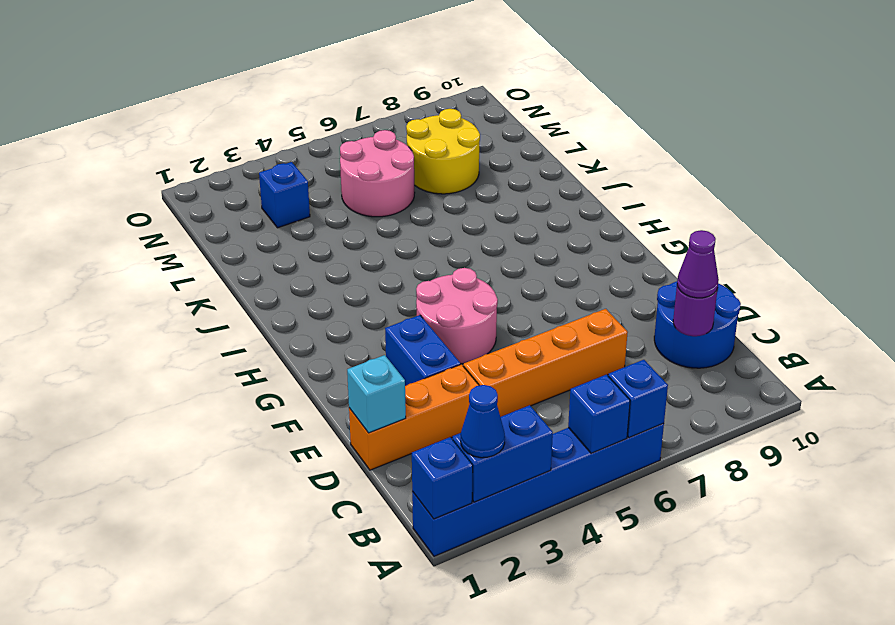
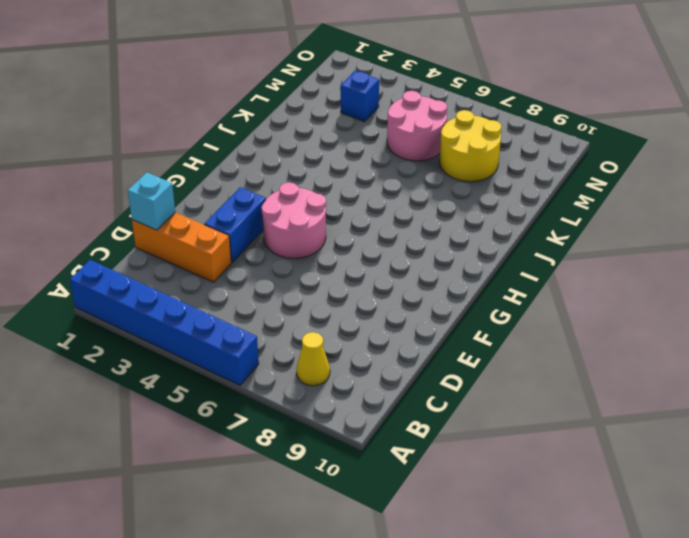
yellow cone B8 level 1 -> none
none -> blue round brick C9:D10 level 1
none -> orange brick D4:D7 level 1
none -> blue brick A1 level 2

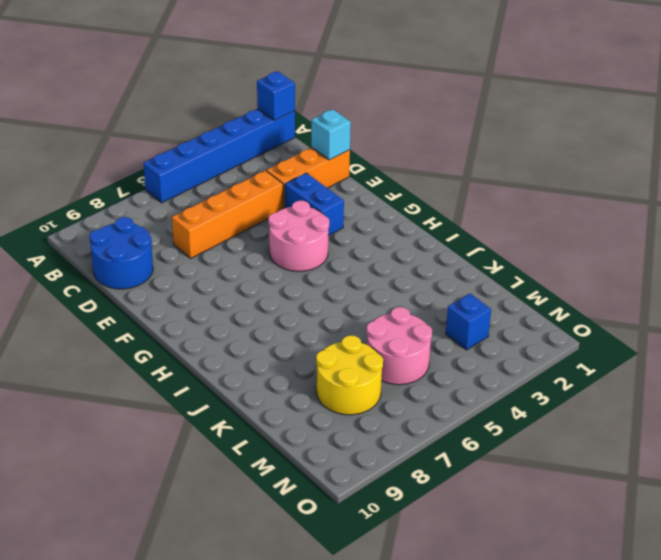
none -> blue brick A2:A3 level 2
none -> blue brick A5 level 2
none -> blue brick A6 level 2

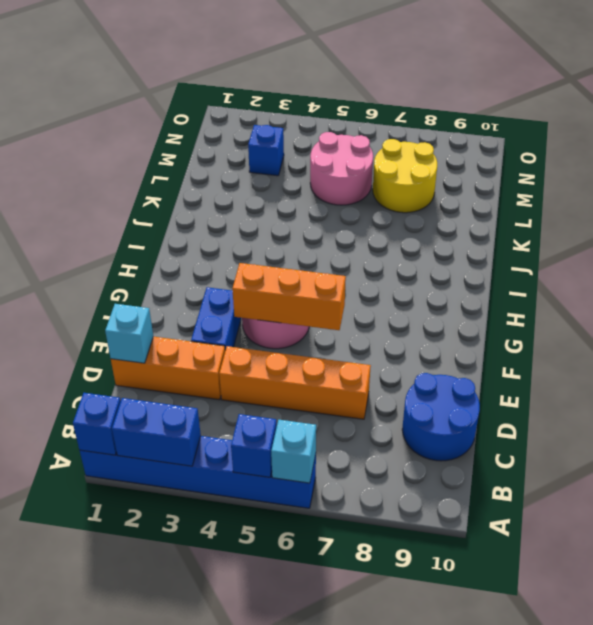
cyan brick A6 level 2 -> blue brick A6 level 2
orange brick F4:F6 level 2 -> none
none -> purple round brick C9 level 2
none -> blue cone A2 level 3
none -> purple cone C9 level 3

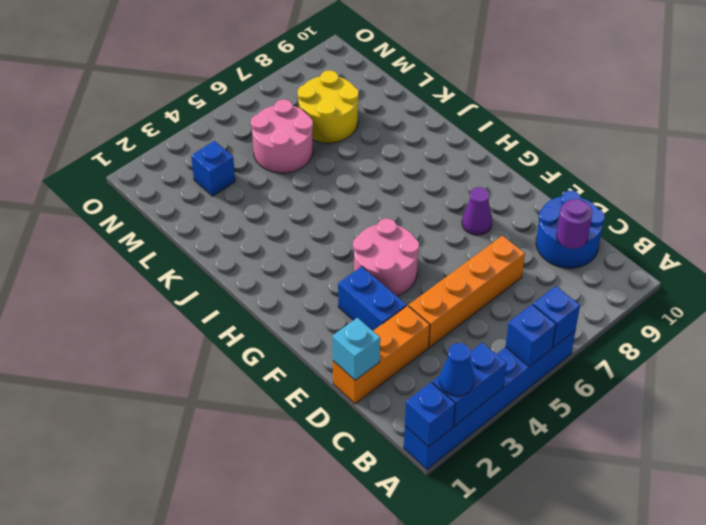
purple cone F8 level 1 -> purple cone C9 level 3

